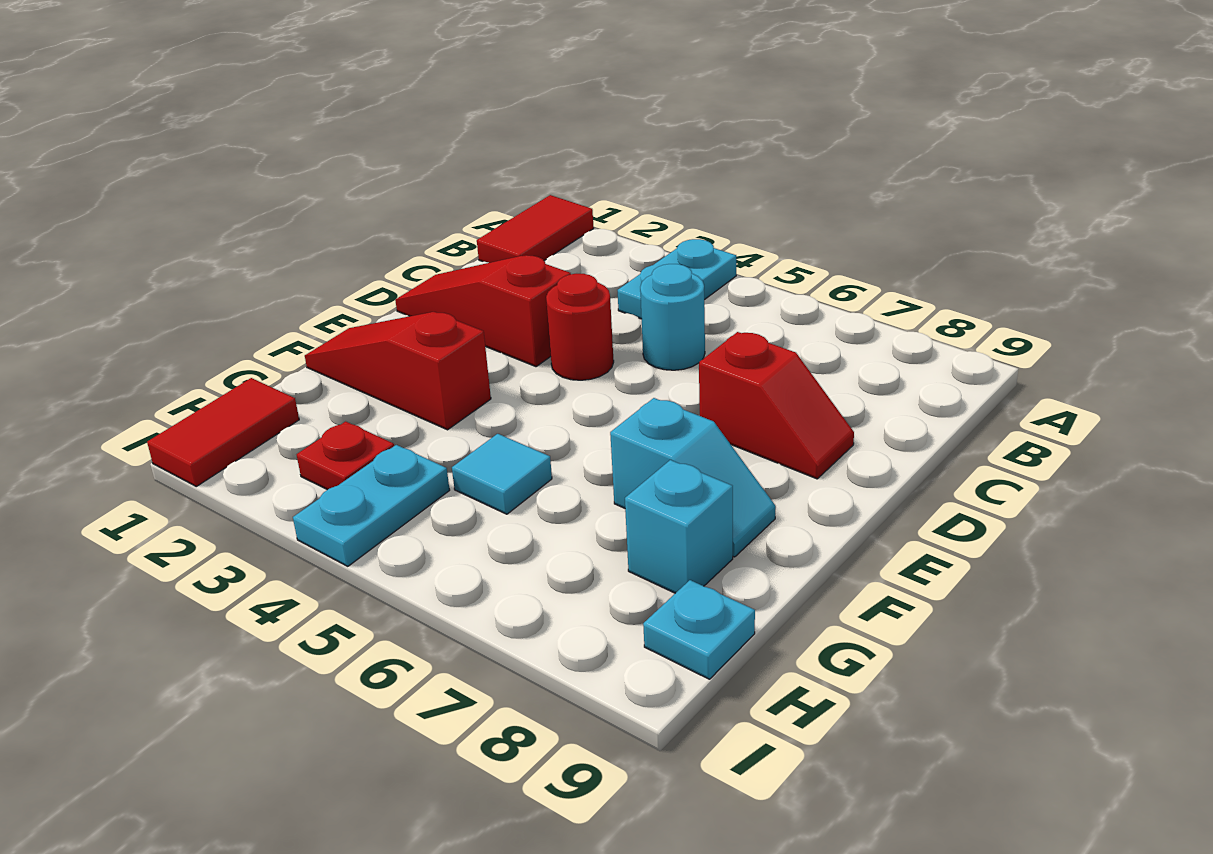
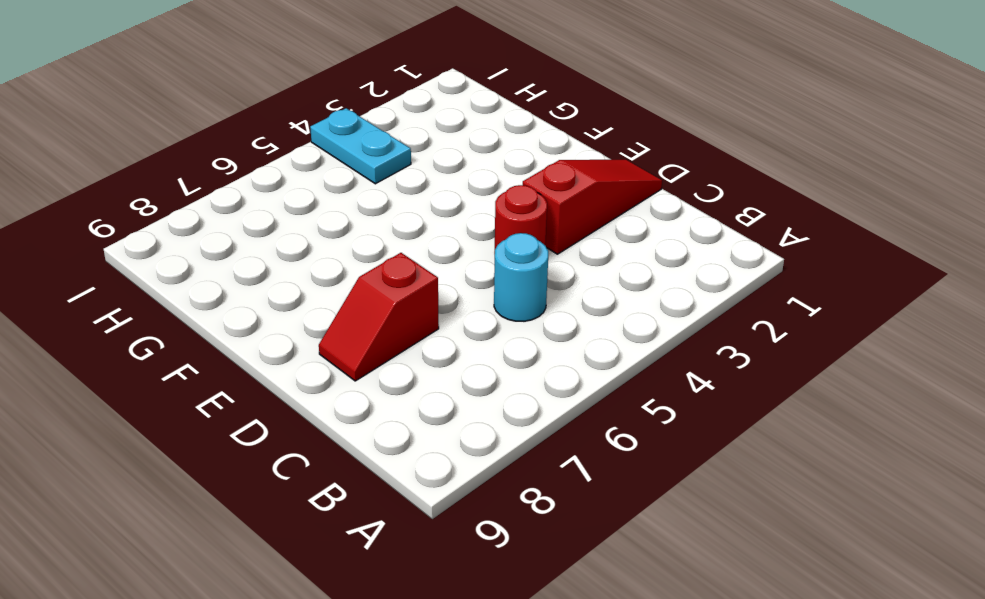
none -> red tile A1:B1 level 1
none -> cyan plate A4:B4 level 1
none -> red slope F1:F3 level 1 top 3

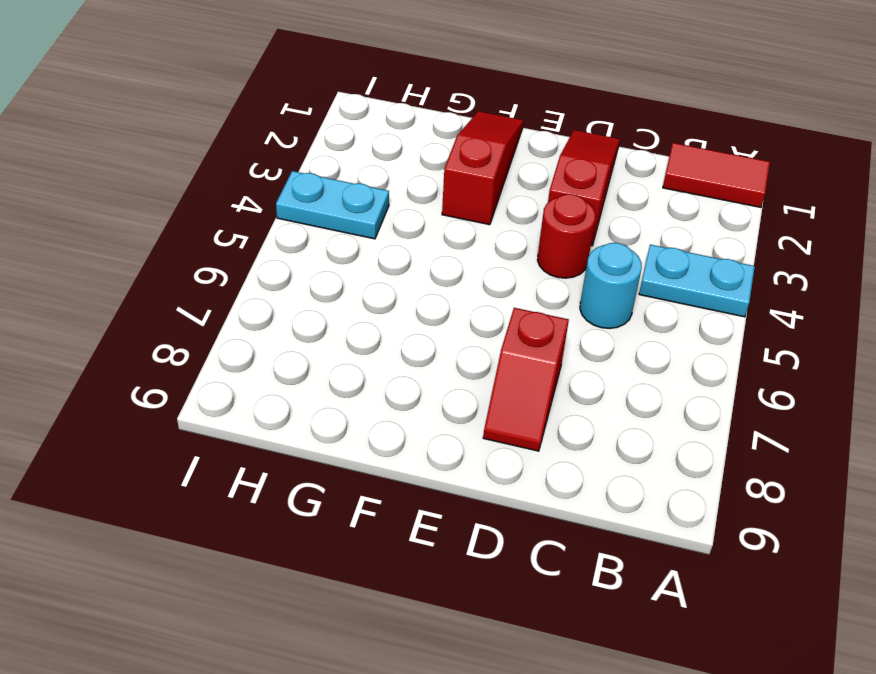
none -> cyan slope F7:F8 level 1 top 7
none -> cyan tile G5 level 1
none -> cyan brick G8 level 1

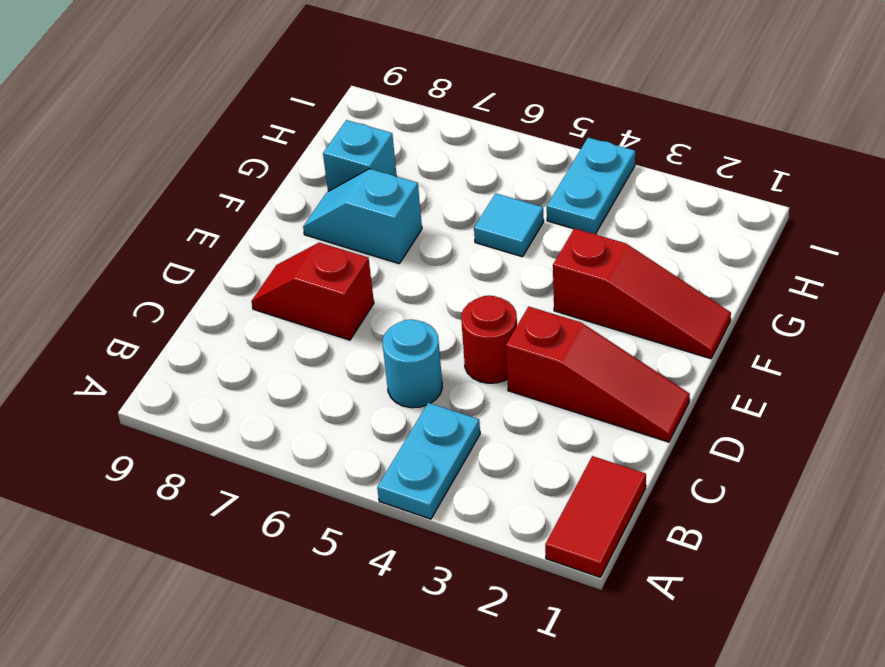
none -> red tile H1:I1 level 1
none -> red plate H3 level 1
none -> cyan plate H9 level 1

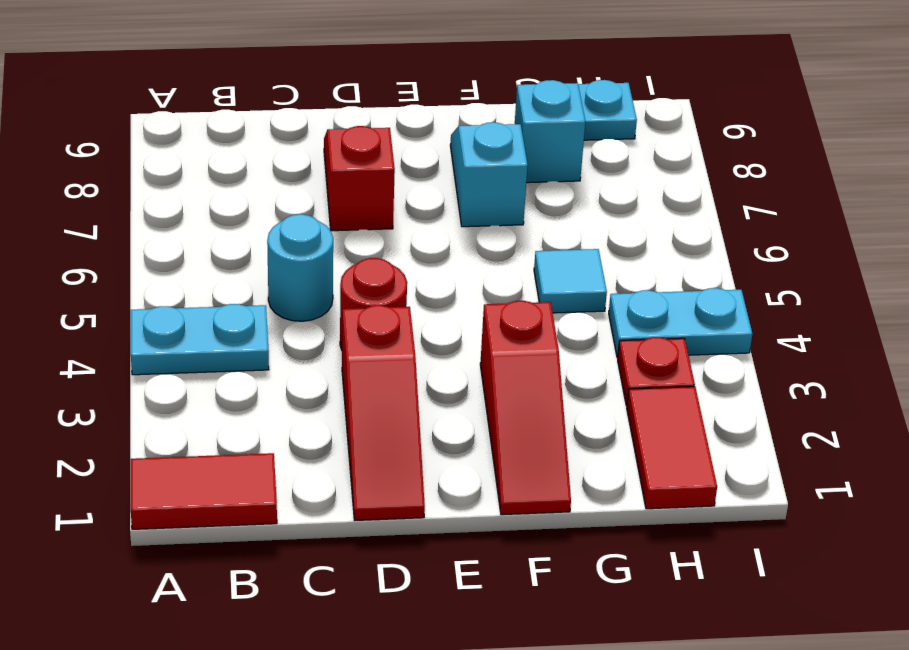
red tile H1:H2 level 1 -> red tile H1:I1 level 1

